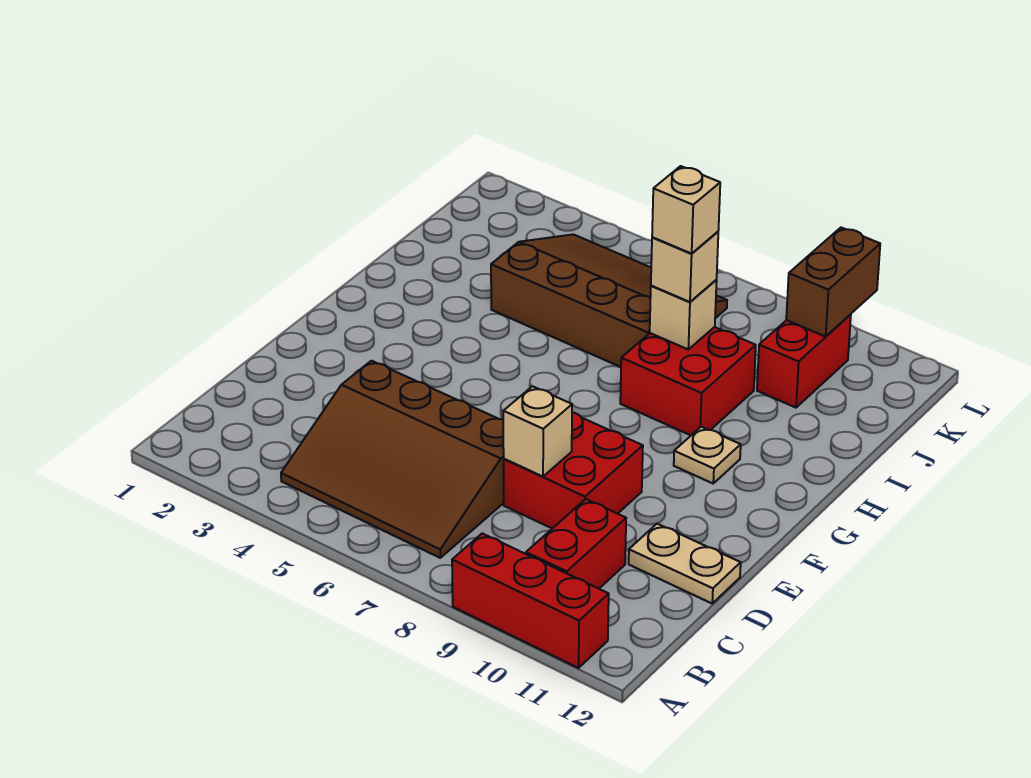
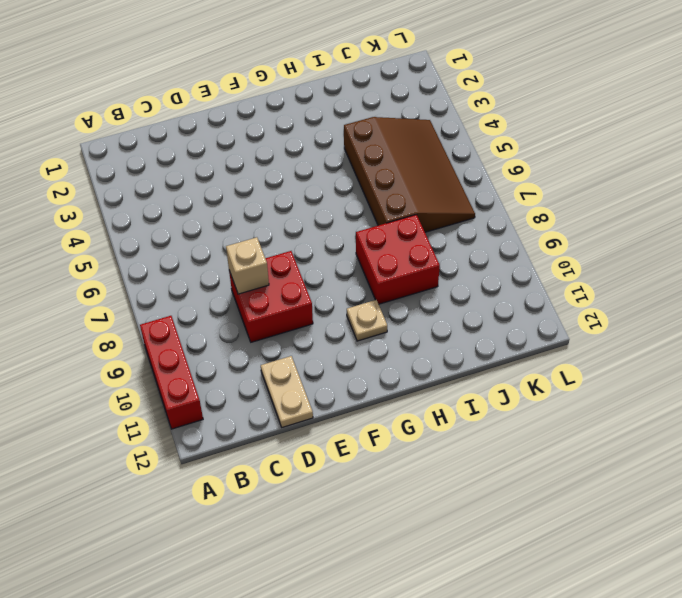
none -> brown slope B4:D7 level 1 top D
none -> red brick B10:C10 level 1
none -> red brick J10:K10 level 1

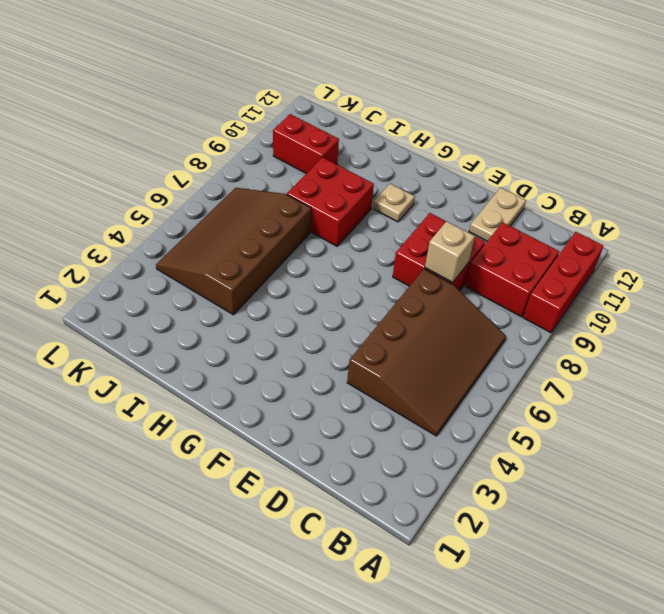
red brick B9:C10 level 1 -> red brick B10:C10 level 1
none -> tan brick I8 level 2
none -> brown brick K10:L10 level 2
none -> tan brick I8 level 3

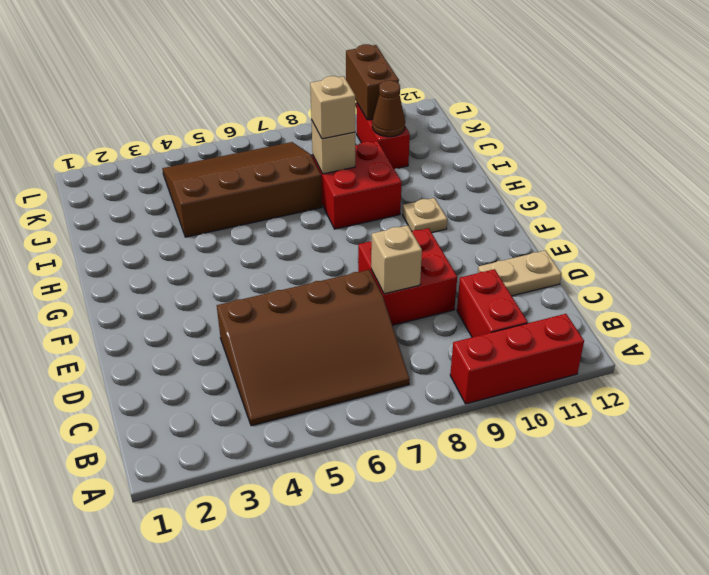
brown cone J10 level 2 -> none
none -> tan brick I8 level 4

